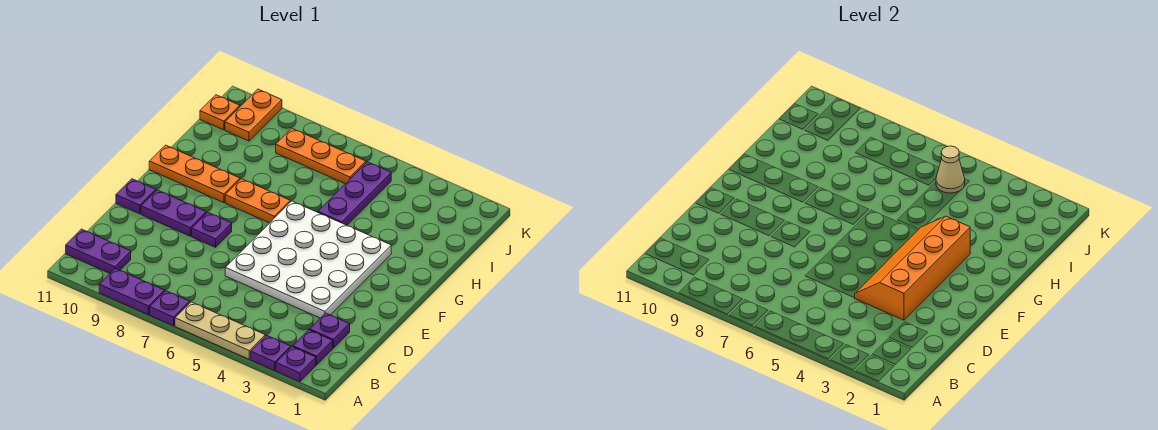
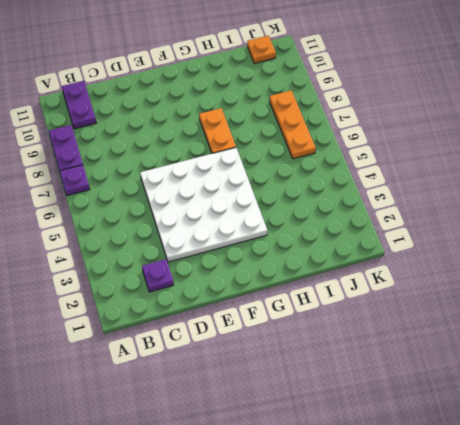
none -> purple plate A2 level 1
none -> purple plate A3 level 1
none -> tan plate A4:A6 level 1

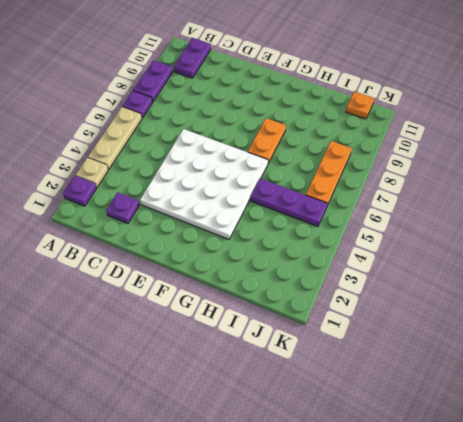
tan plate A3 level 1 -> purple plate A3 level 1
none -> purple plate B2 level 1
none -> purple plate E8 level 1
none -> purple plate E9:E10 level 1

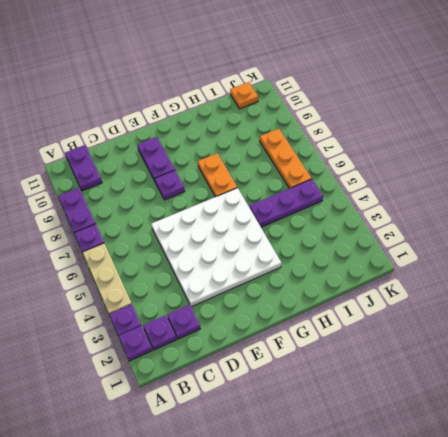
none -> purple plate E11 level 1
none -> orange plate G9:G11 level 1
none -> orange plate J10:K10 level 1

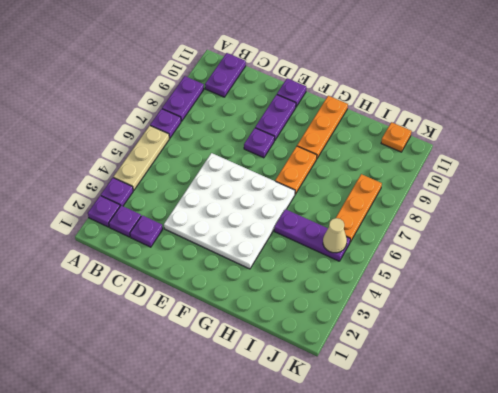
none -> orange plate J10:K10 level 1
none -> orange slope D3:G4 level 2 top 3

